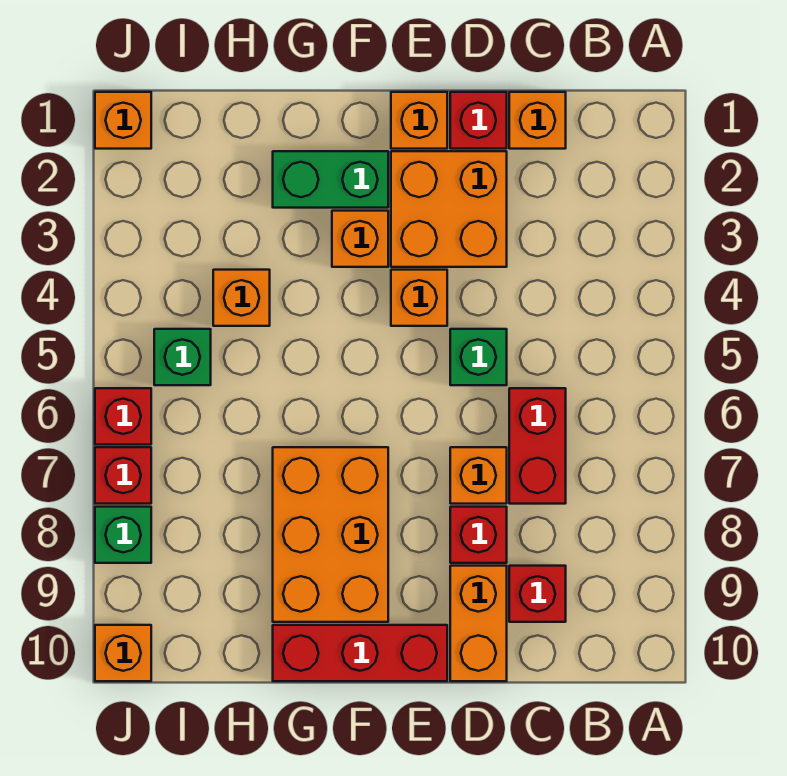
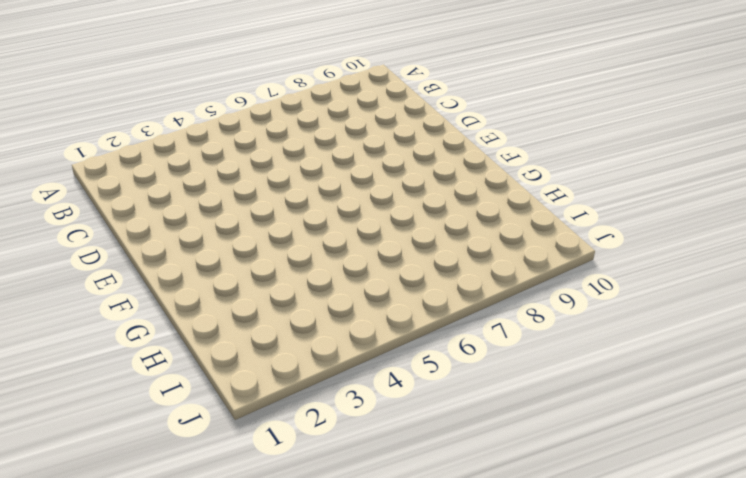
none -> orange brick C1 level 1
none -> red brick C6:C7 level 1
none -> red brick C9 level 1

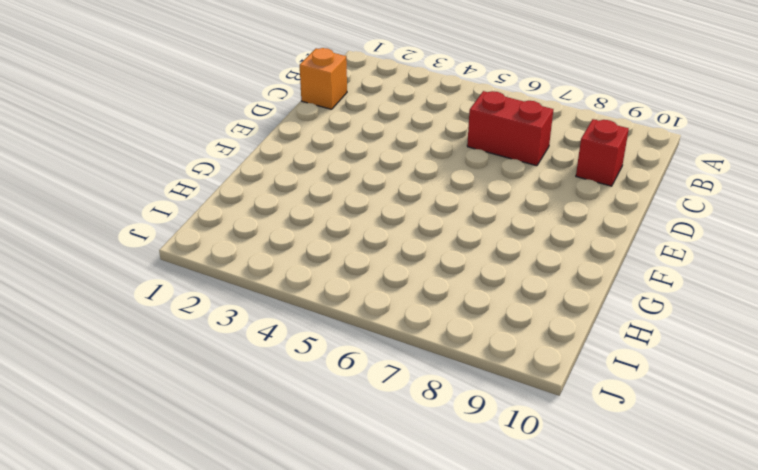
none -> red brick D1 level 1
none -> orange brick D2:E3 level 1
none -> green brick D5 level 1

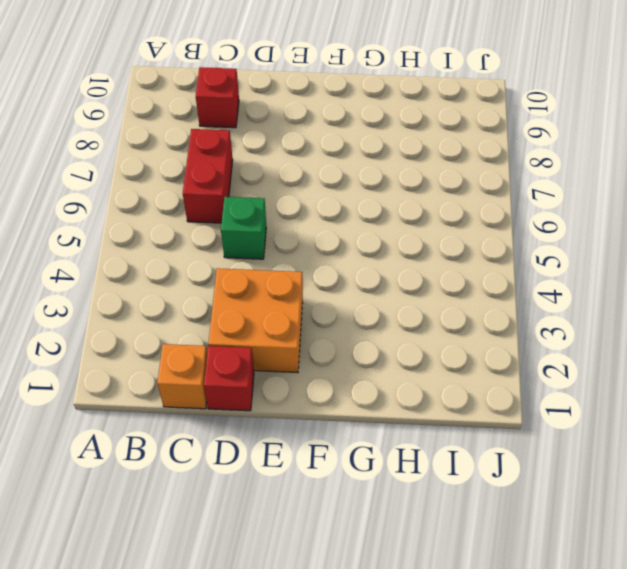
none -> orange brick D7 level 1
none -> red brick D8 level 1
none -> orange brick D9:D10 level 1

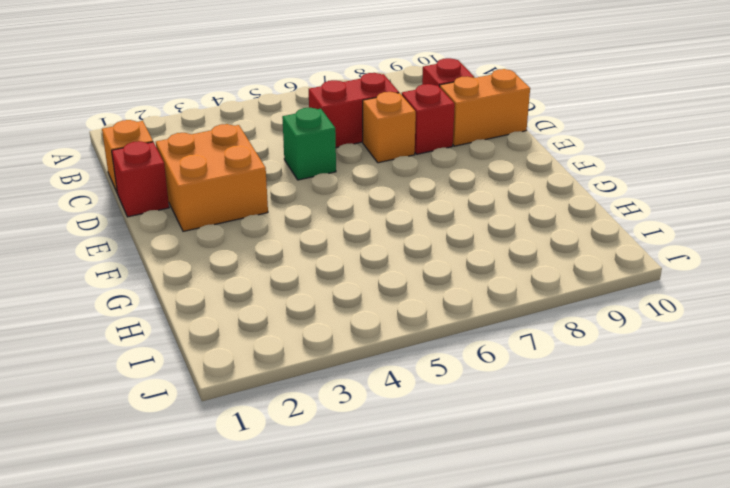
none -> orange brick E1 level 1
none -> orange brick E4 level 1
none -> red brick E10:G10 level 1

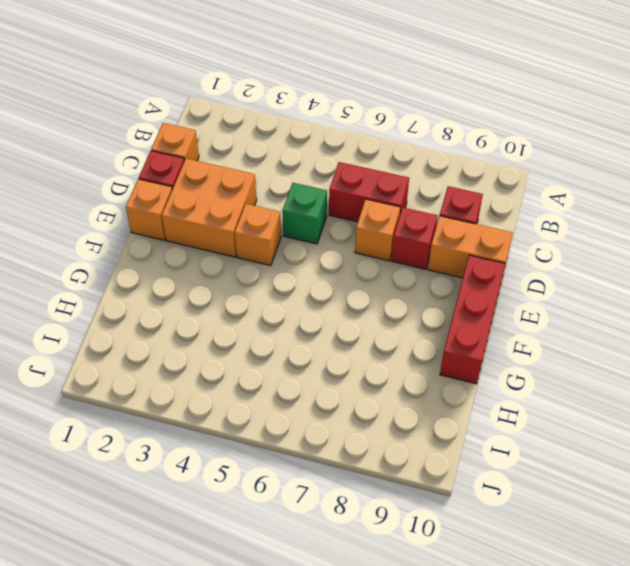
none -> green brick F2:G2 level 1
none -> orange brick F3 level 1
none -> orange brick F7:G9 level 1

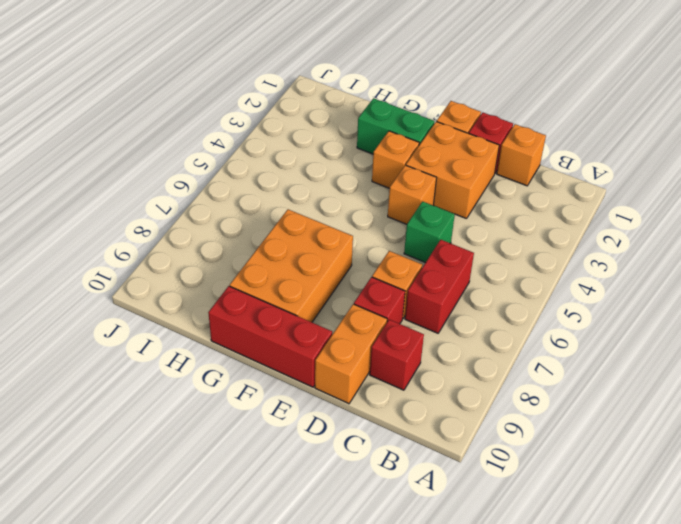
none -> orange brick H4 level 1
none -> green brick I5 level 1
none -> orange brick J1 level 1

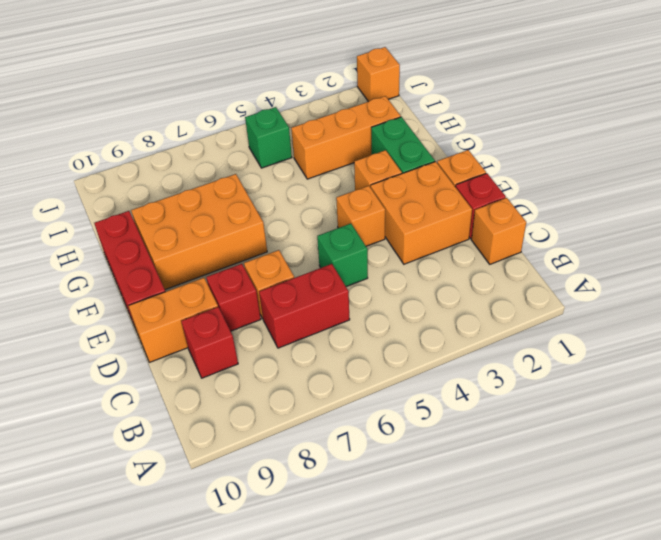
orange brick H2:H4 level 1 -> orange brick H4 level 1
none -> red brick J6 level 1
none -> red brick J7 level 1
none -> green brick J8 level 1

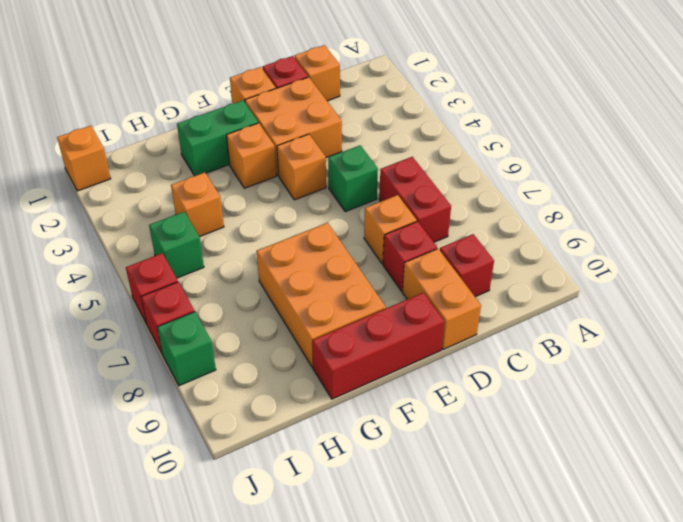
none -> orange brick J10 level 1

